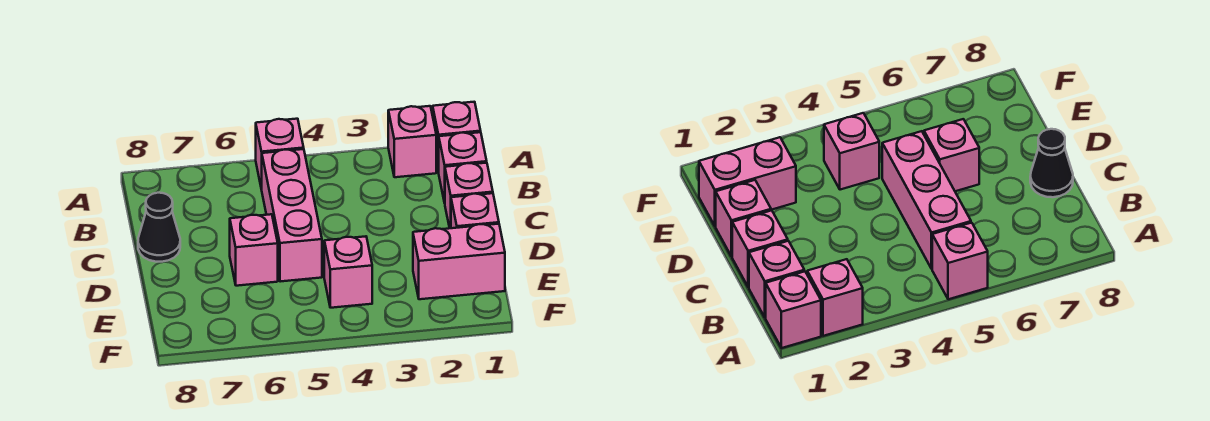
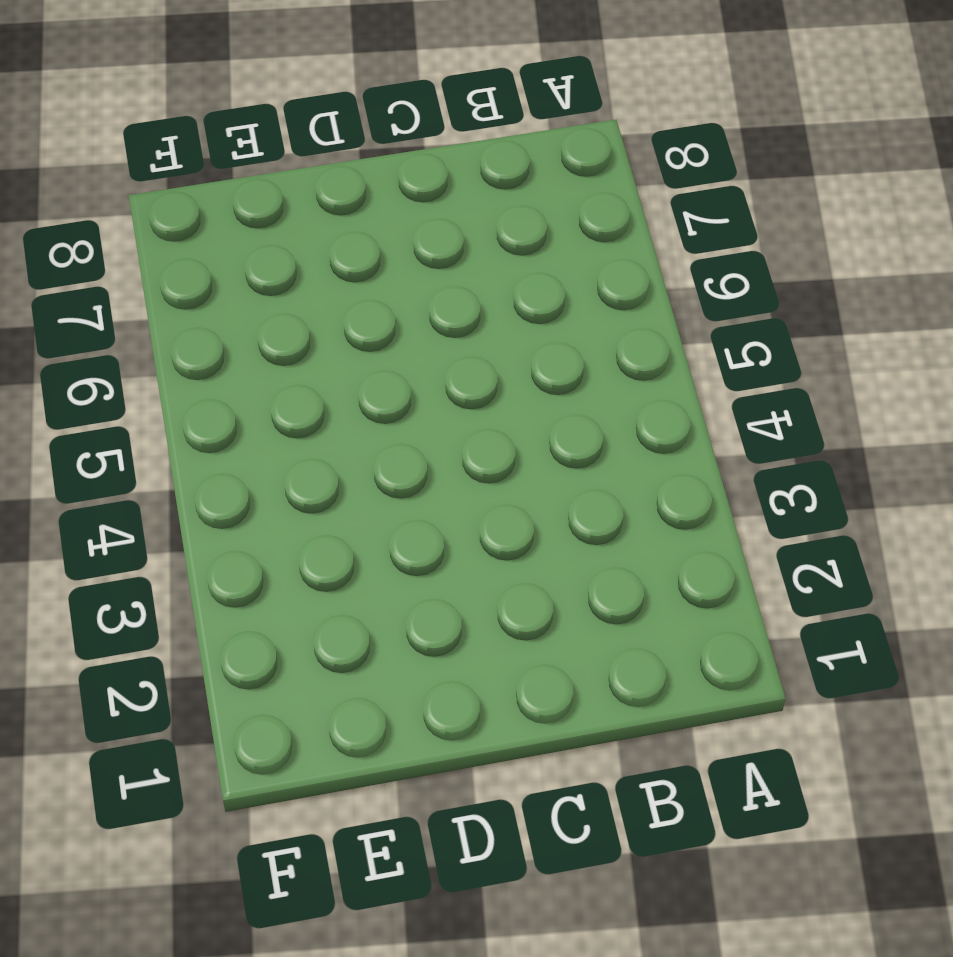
none -> pink brick A1 level 1
none -> pink brick A2 level 1

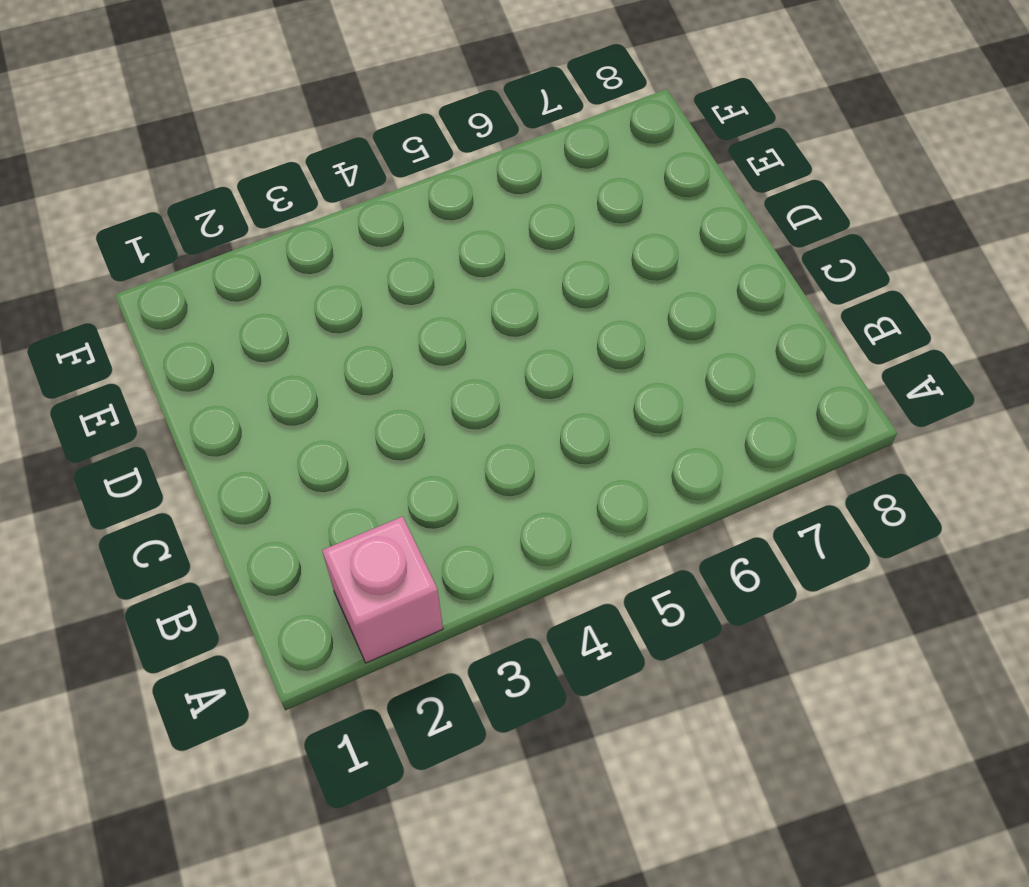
none -> pink brick A1 level 1
none -> pink brick A5 level 1

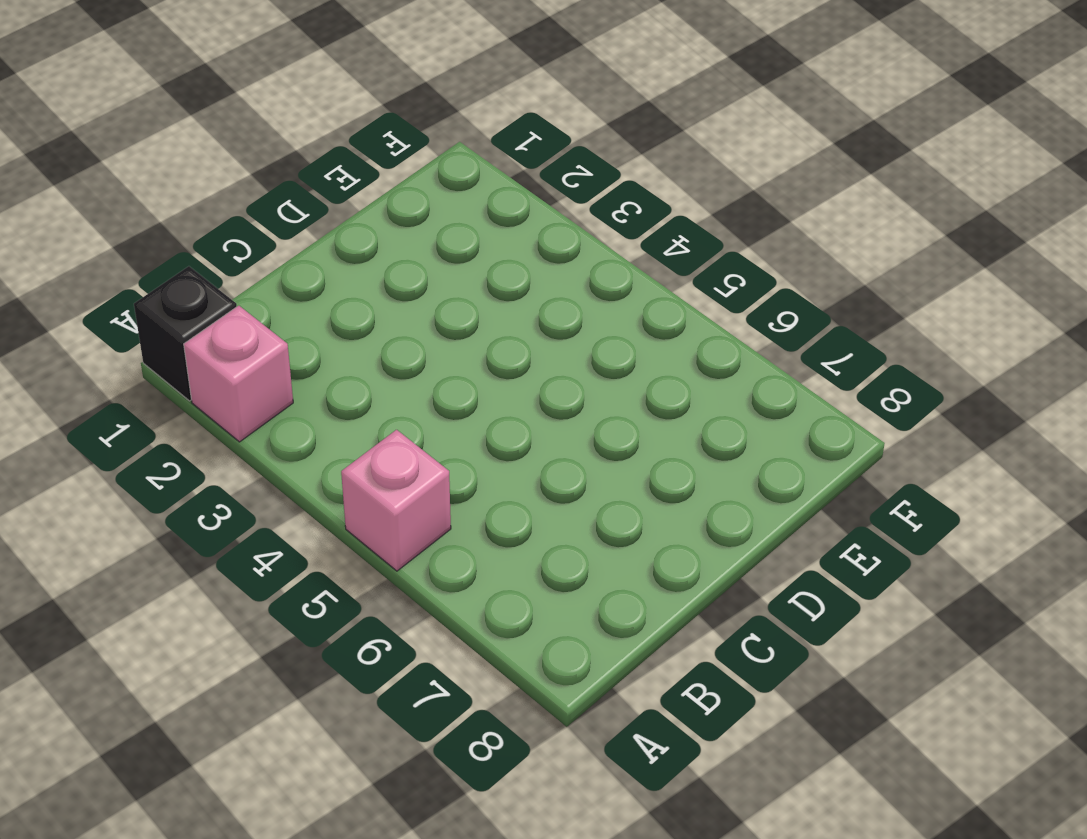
black brick A1 level 1 -> pink brick A1 level 1
none -> pink brick B1 level 1
none -> pink brick B5:D5 level 1

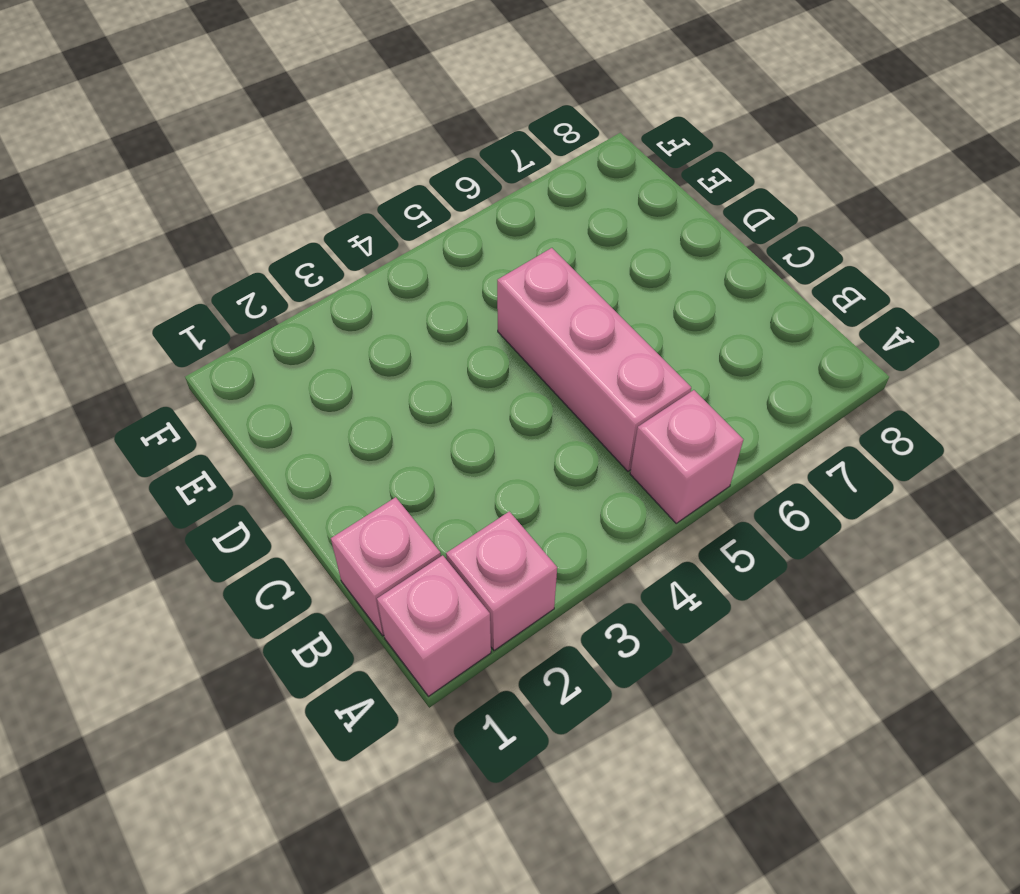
none -> pink brick C1 level 1
none -> black cone C8 level 1

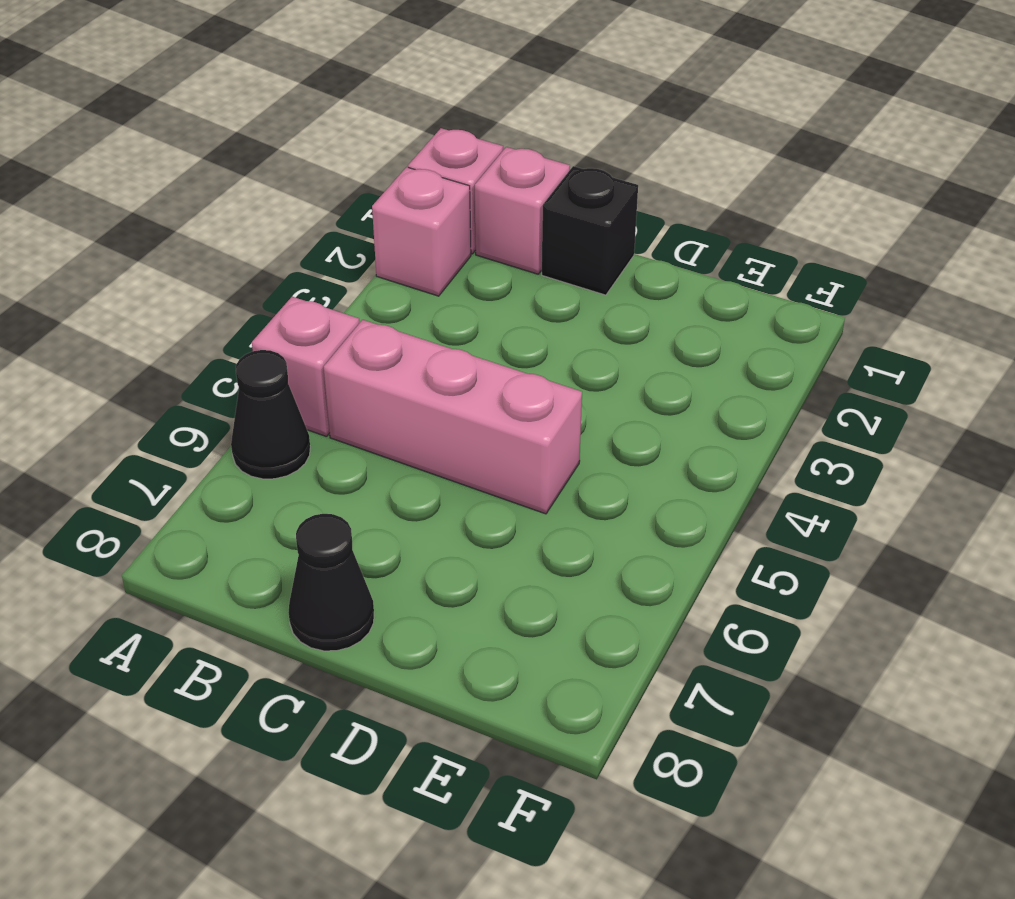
black cone A6 level 1 -> none
black brick C1 level 1 -> pink brick C1 level 1
none -> pink brick D1 level 1
none -> pink brick D6 level 1

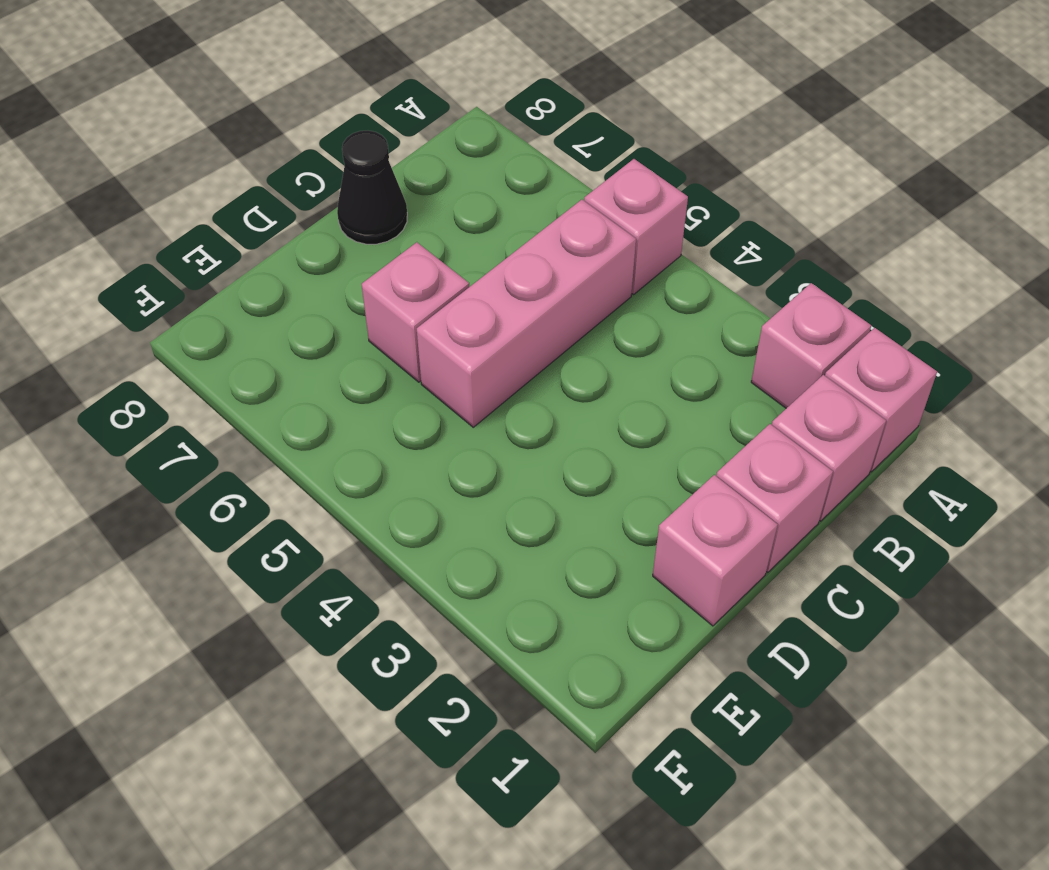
none -> pink brick E1:E2 level 1
none -> pink brick E4 level 1

